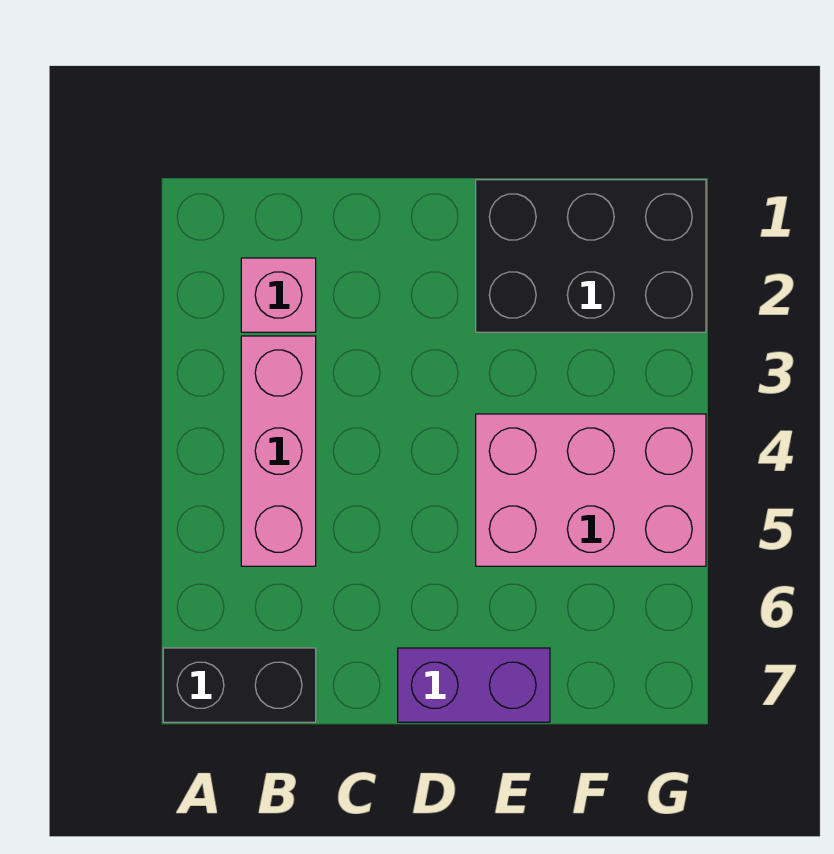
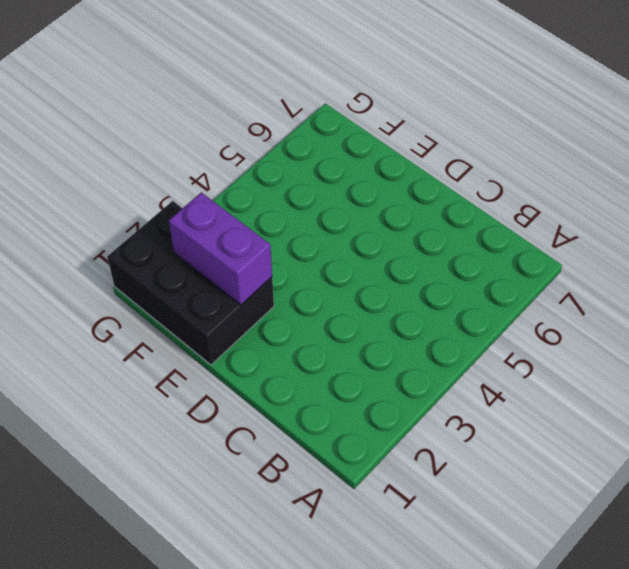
purple brick E2:F2 level 2 -> purple brick D7:E7 level 1
none -> black brick A7:B7 level 1
none -> pink brick B2 level 1

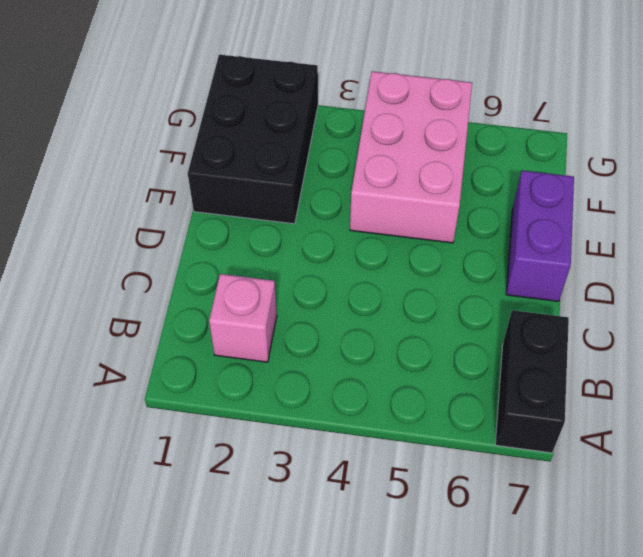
none -> pink brick B3:B5 level 1

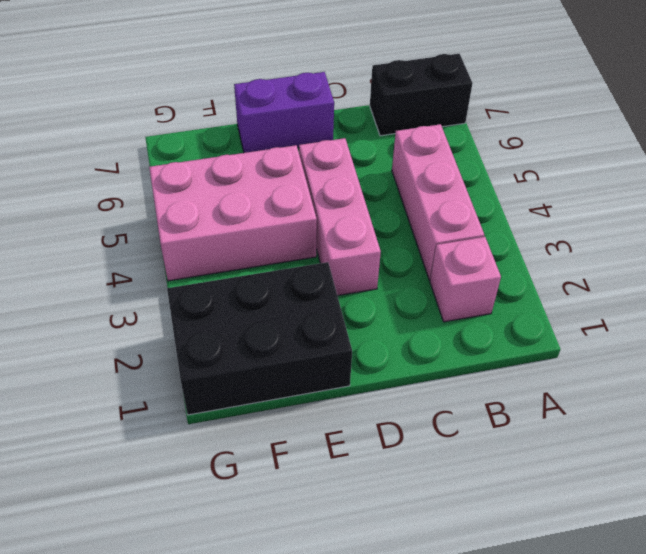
pink brick D3:D5 level 1 -> none

